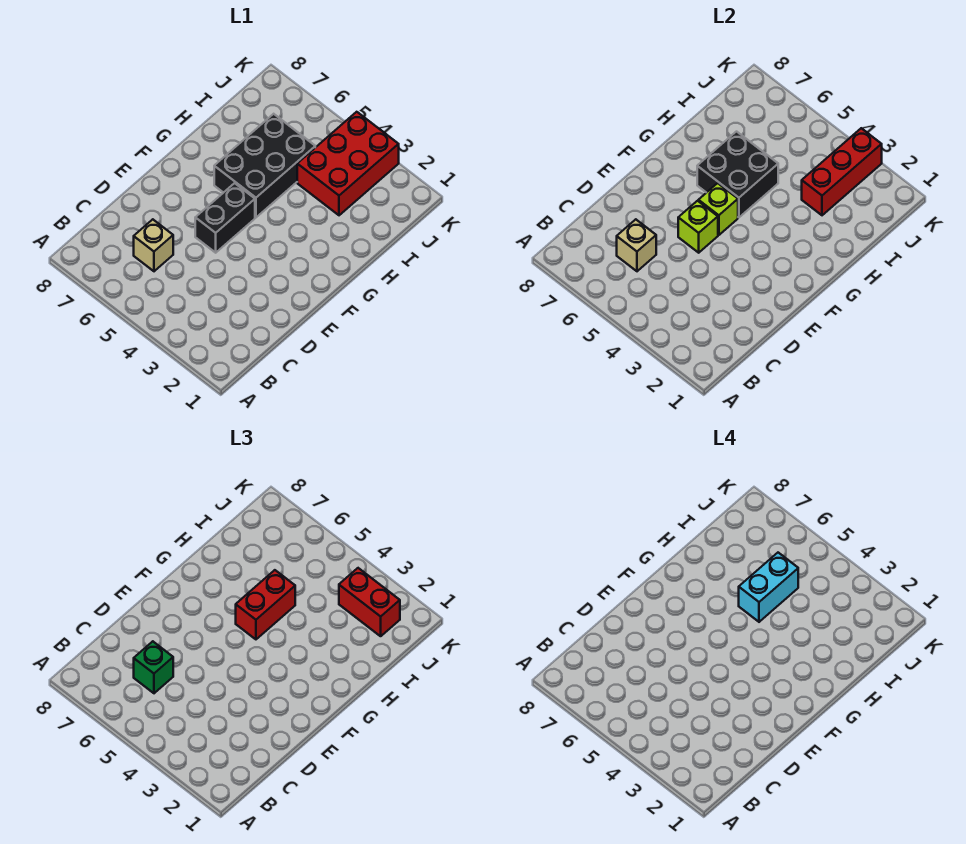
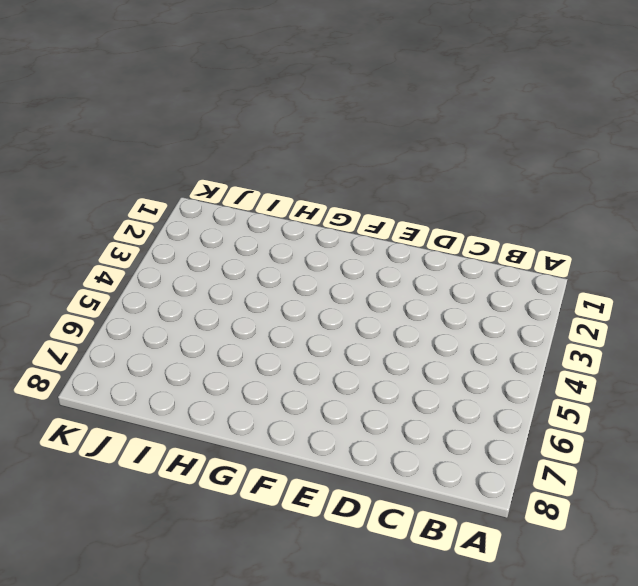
none -> tan brick C6 level 1
none -> black brick E5:F5 level 1
none -> black brick G5:I6 level 1

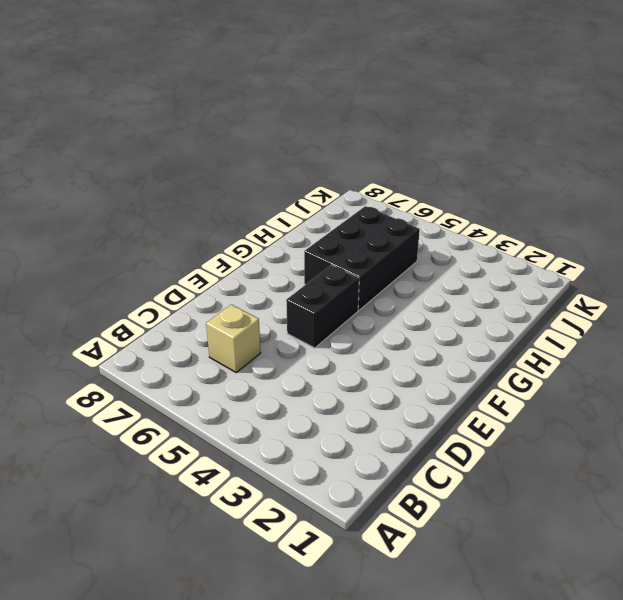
none -> red brick I3:K4 level 1
none -> tan brick C6 level 2
none -> lime brick E5 level 2

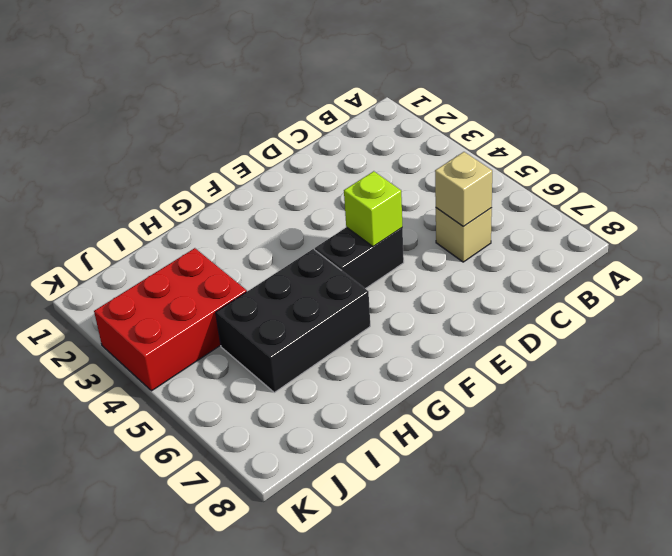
none -> lime brick F5 level 2
none -> black brick G5:H6 level 2
none -> red brick I3:K3 level 2

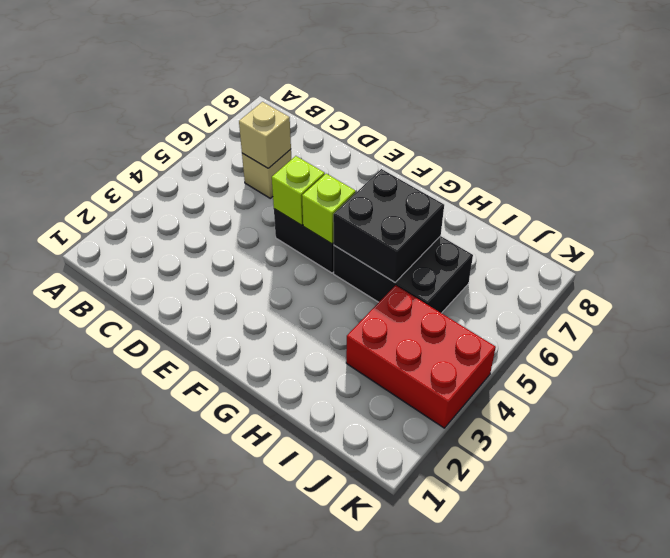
none -> red brick I3:K3 level 2
none -> green brick C6 level 3
none -> red brick G5:H5 level 3

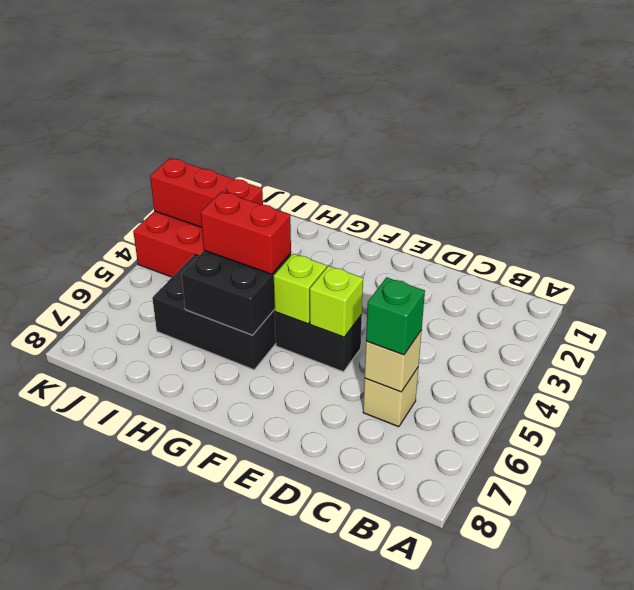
none -> red brick J2:J3 level 3
none -> cyan brick H5:I5 level 4

